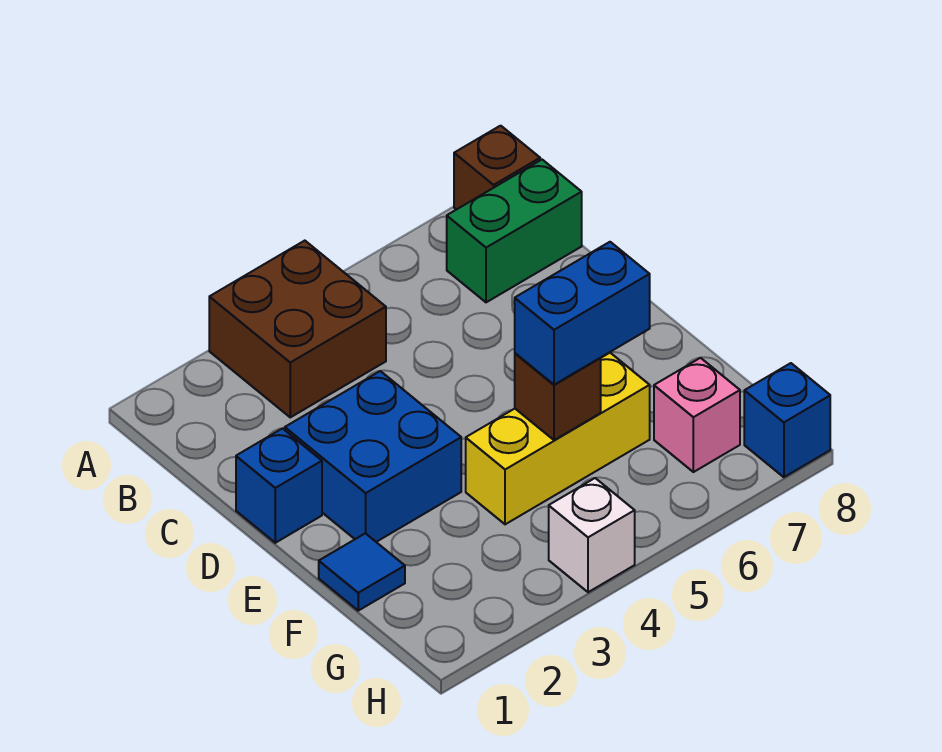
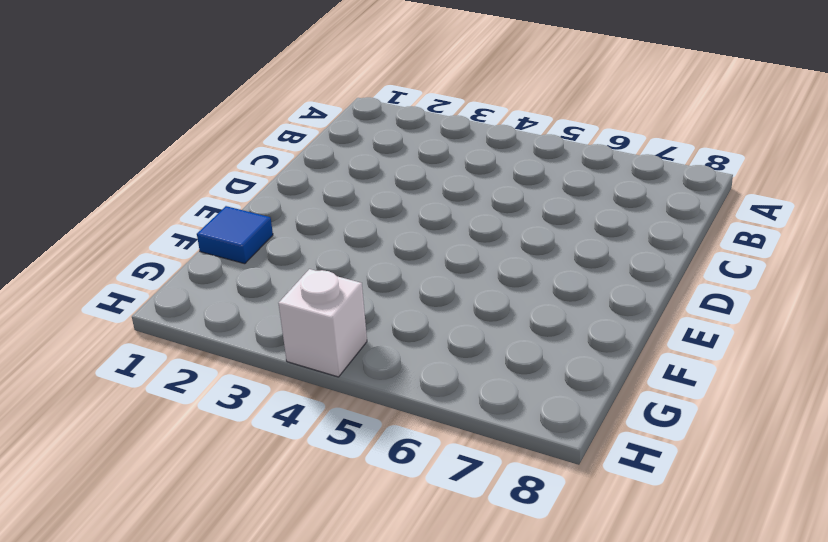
none -> brown brick A3:B4 level 1
none -> brown brick A8 level 1
none -> green brick B7:B8 level 1

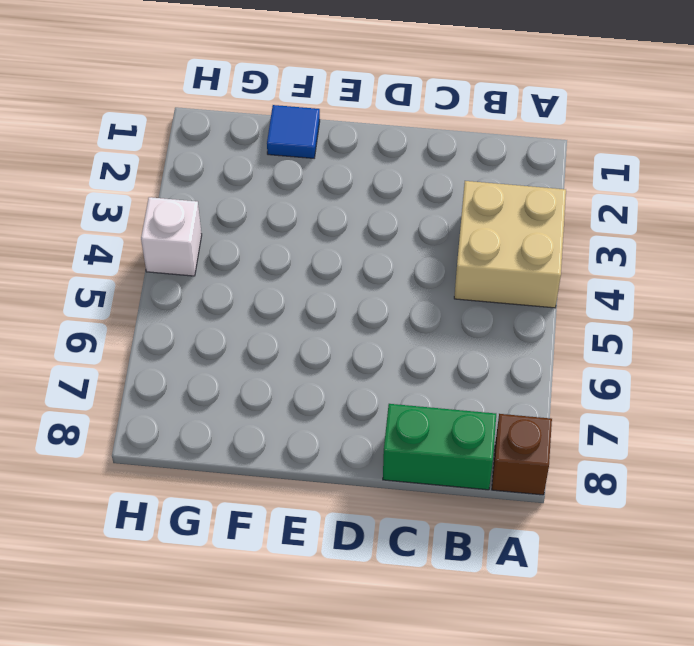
tan brick A3:B4 level 1 -> brown brick A3:B4 level 1
green brick B8:C8 level 1 -> green brick B7:B8 level 1
none -> blue brick D1 level 1
none -> blue brick D2:E3 level 1
none -> yellow brick F4:F6 level 1

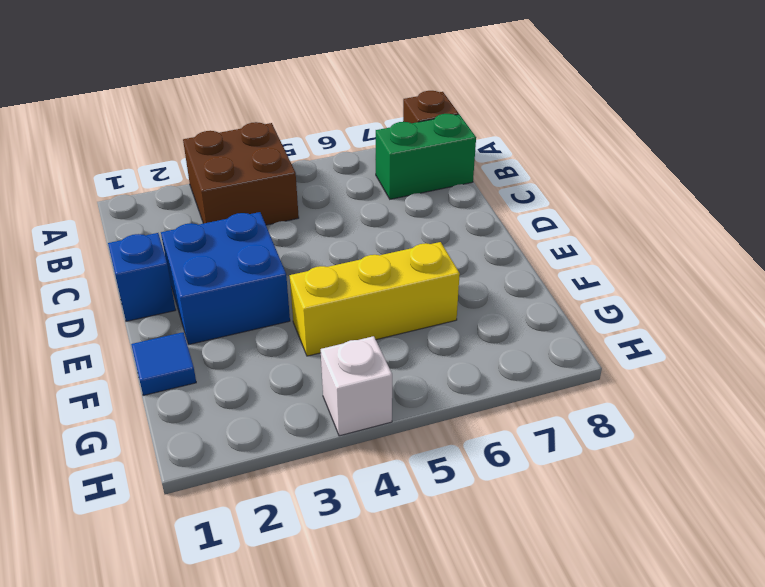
none -> pink brick G7 level 1
none -> blue brick H8 level 1
none -> brown brick F5 level 2

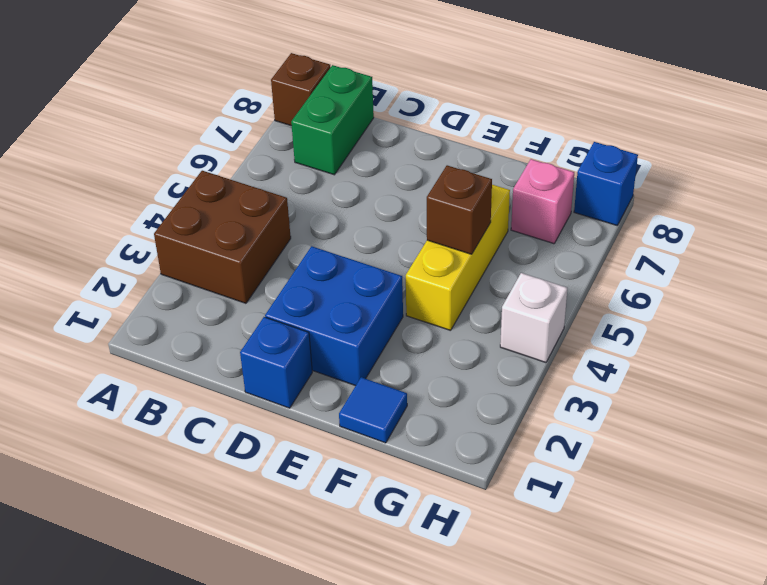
none -> blue brick F5:F6 level 3

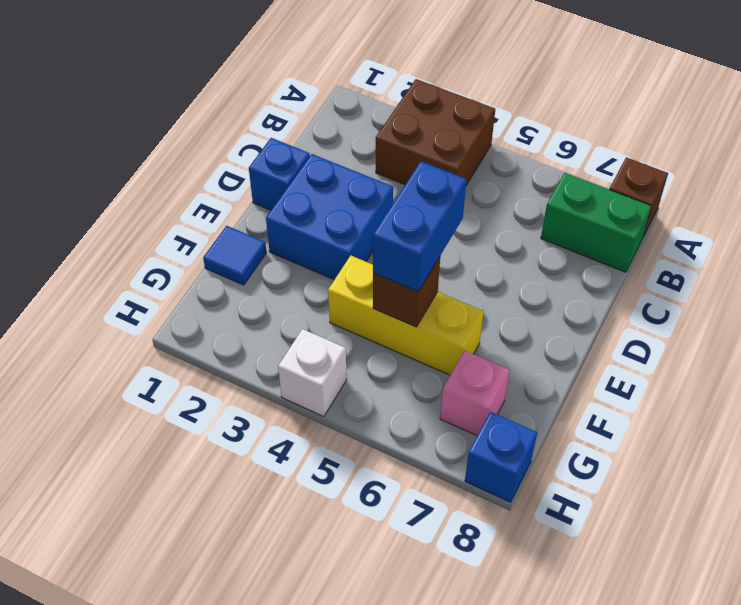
blue brick E5:F5 level 3 -> blue brick F5:F6 level 3

